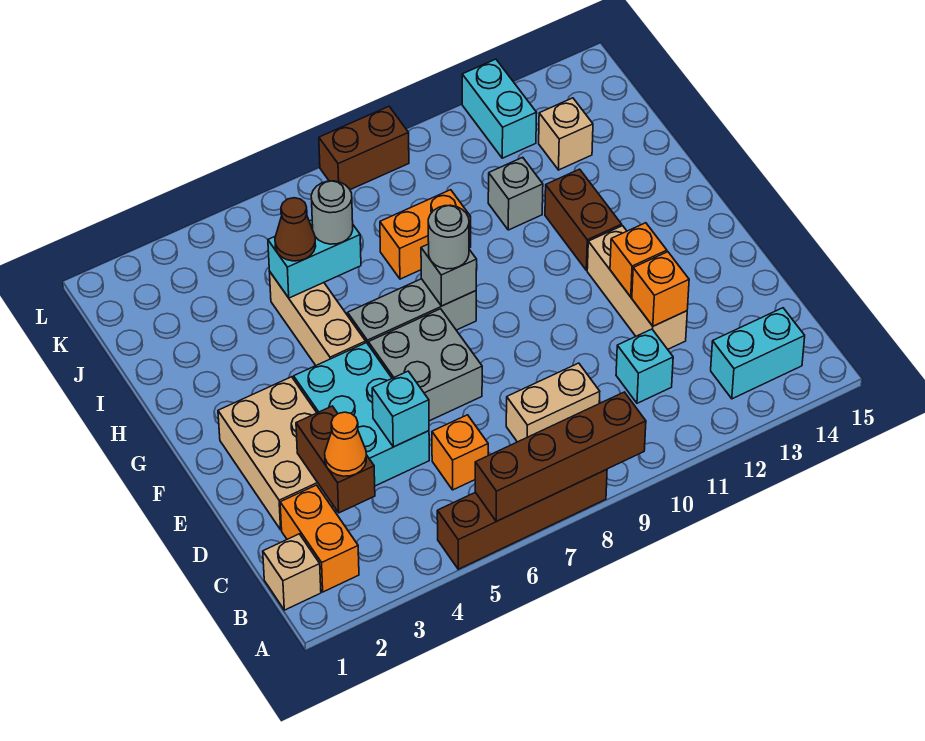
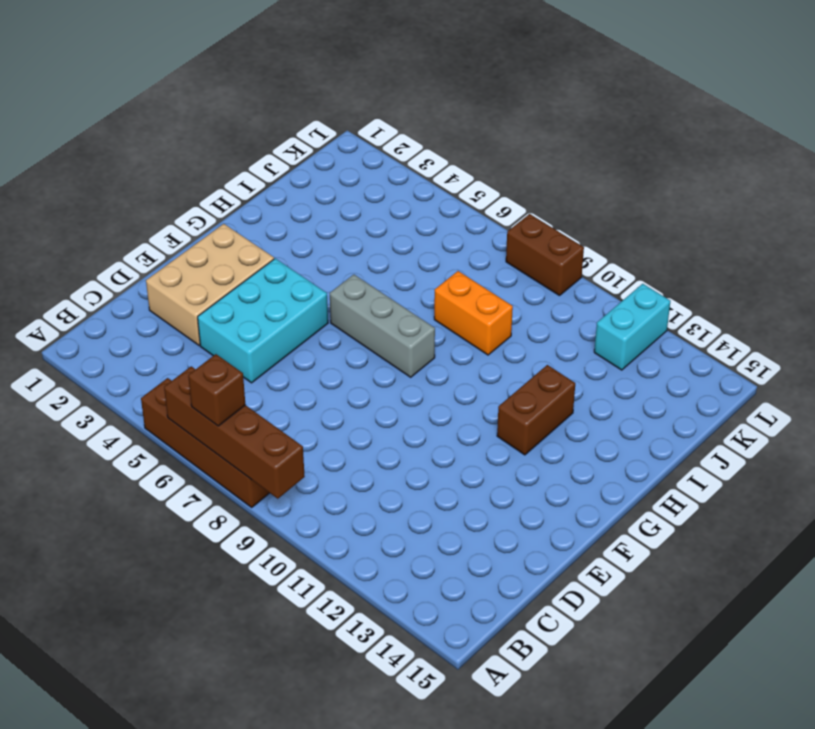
brown brick A7 level 3 -> none
none -> tan brick B1 level 1
none -> orange brick B2:C2 level 1
none -> cyan brick B13:B14 level 1
none -> orange brick C6 level 1

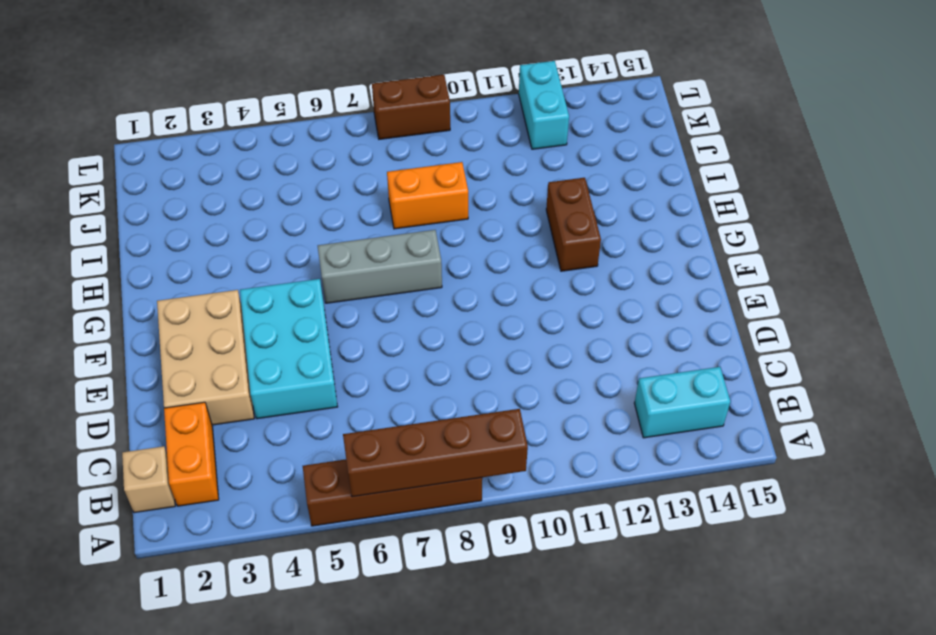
none -> orange brick C6 level 1
none -> tan brick C8:C9 level 1
none -> cyan brick C11 level 1
none -> tan brick D12:F12 level 1

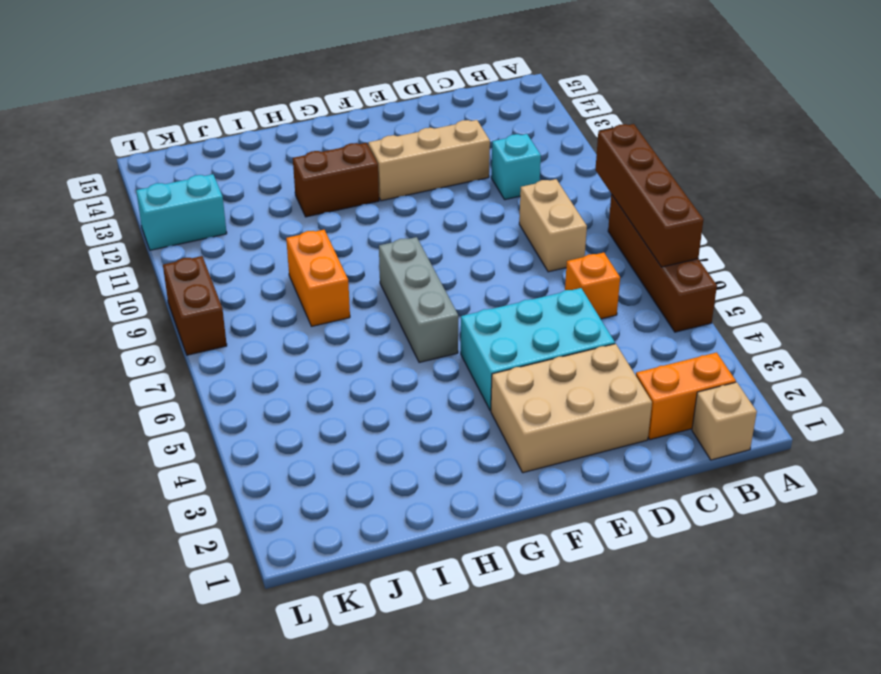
none -> cyan brick B13:B14 level 1
none -> grey brick E6:F7 level 1
none -> tan brick G5:I5 level 1
none -> grey brick I11 level 1

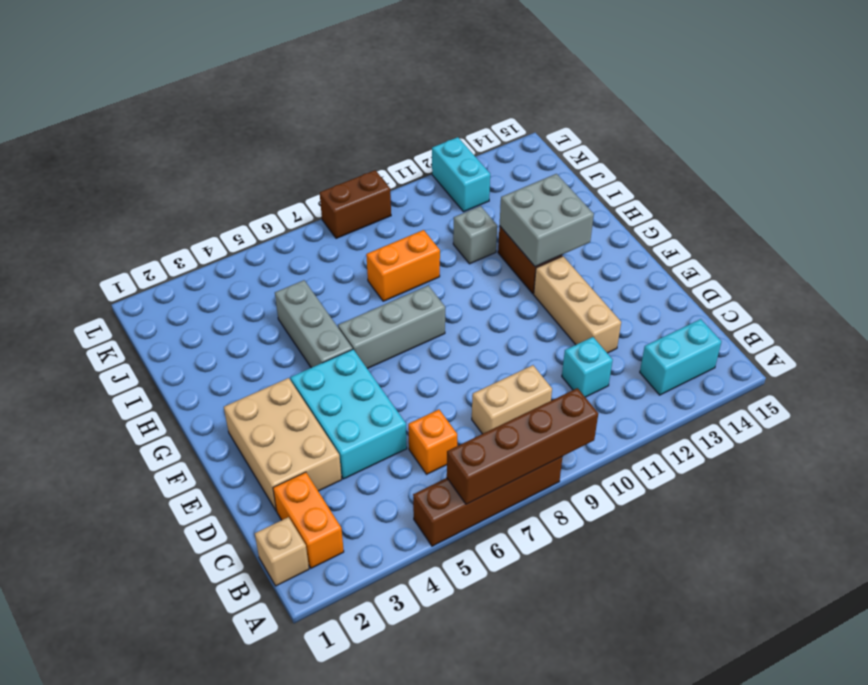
grey brick G5:I5 level 1 -> tan brick G5:I5 level 1
grey brick G12:H13 level 2 -> grey brick E6:F7 level 1
none -> tan brick J13 level 1
none -> brown brick C3:D3 level 2
none -> cyan brick D5 level 2
none -> orange brick D12 level 2

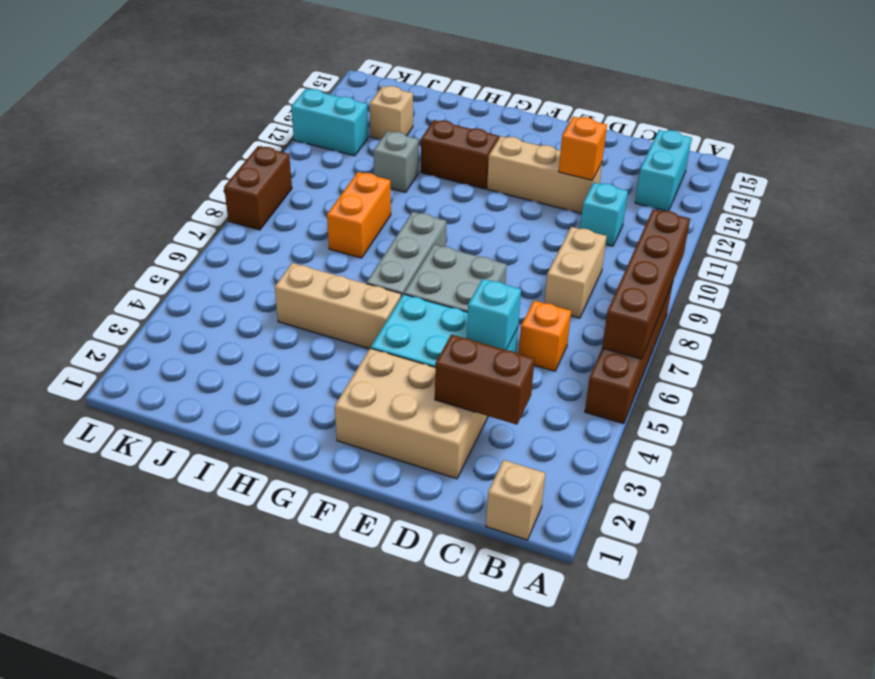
none -> orange brick B2:C2 level 1
none -> orange brick E12 level 2
none -> grey brick G8 level 2
none -> cyan brick I5:I6 level 2

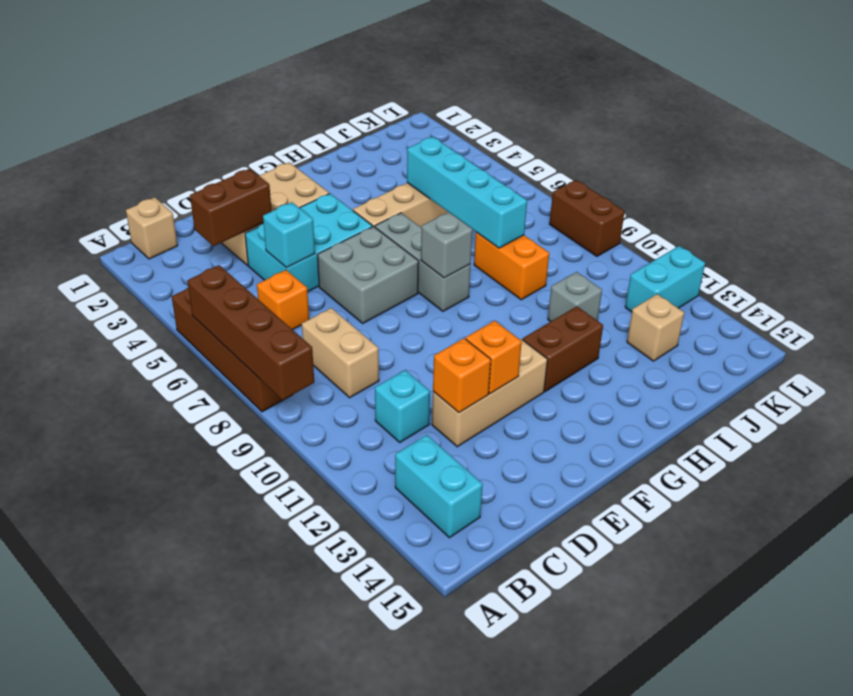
cyan brick I5:I8 level 2 -> cyan brick I5:I6 level 2
none -> orange brick B2:C2 level 1
none -> orange cone C3 level 3
none -> grey round brick G8 level 3
none -> brown cone I5 level 3

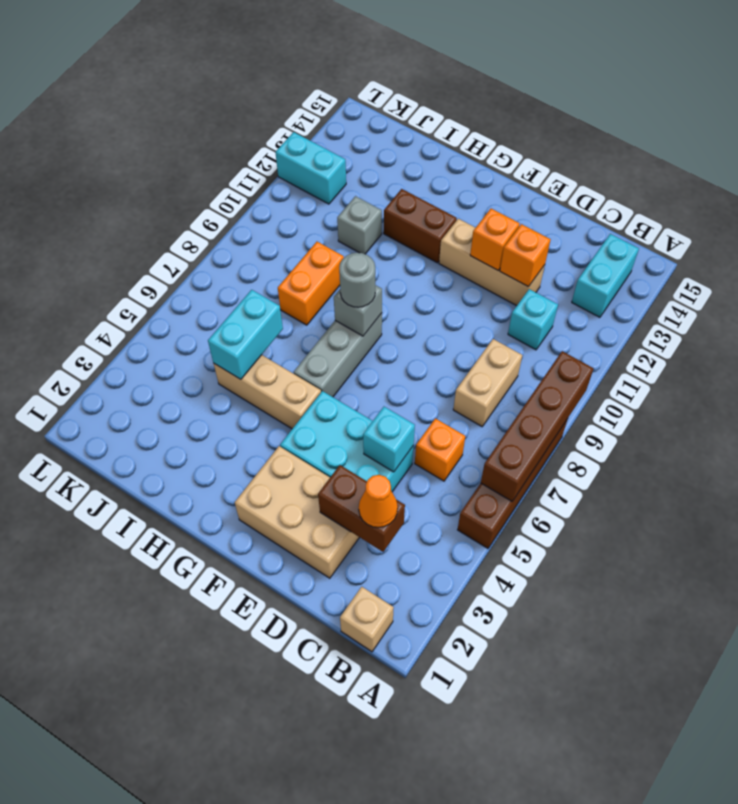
none -> orange brick B2:C2 level 1
none -> grey brick E6:F7 level 1
none -> tan brick J13 level 1
none -> brown brick L8:L9 level 1

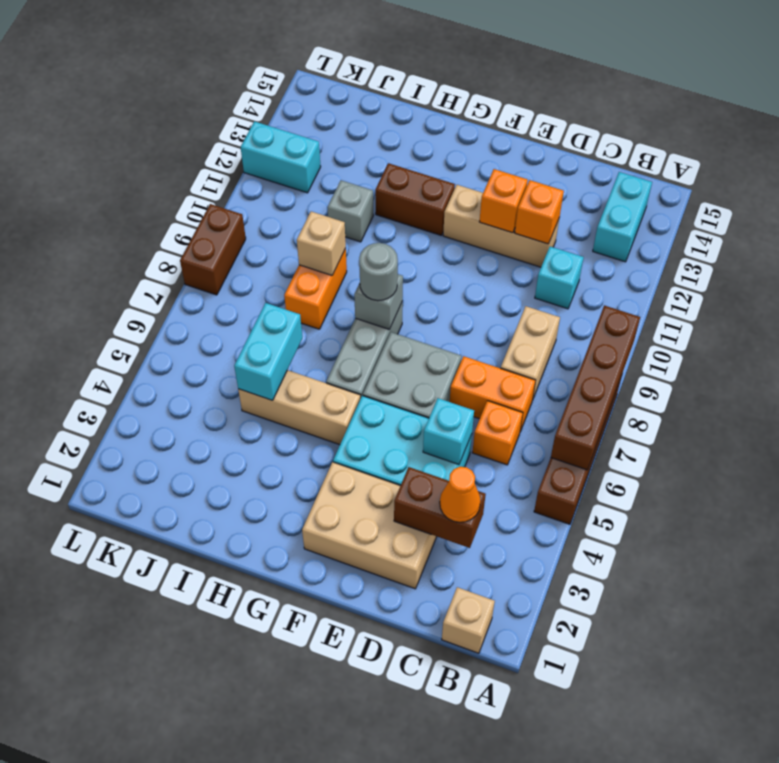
orange brick C7:D7 level 1 -> orange brick B2:C2 level 1
tan brick I9 level 2 -> tan brick J13 level 1
none -> brown cone I5 level 3
none -> grey round brick I6 level 3

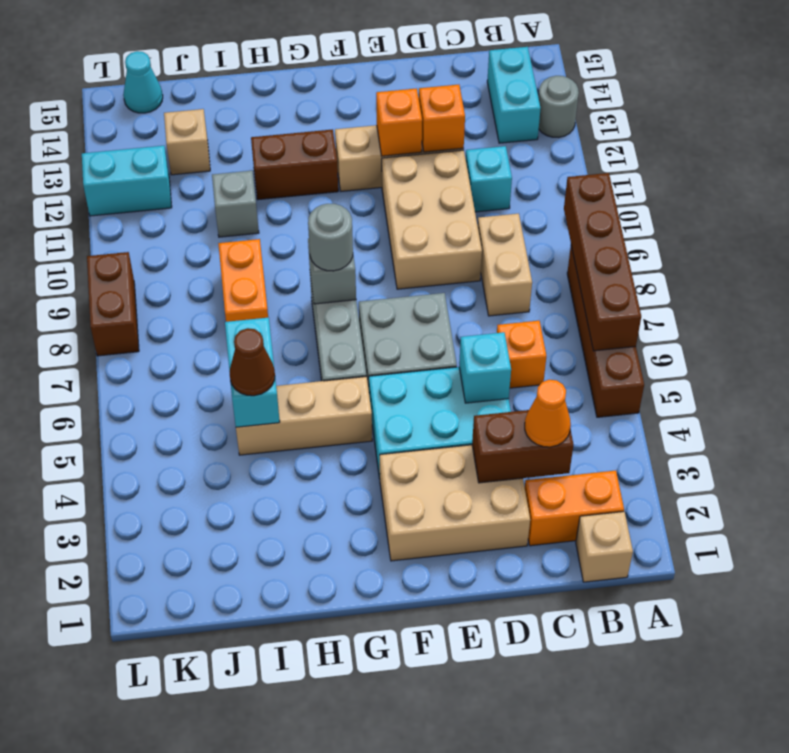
grey round brick A13 level 1 -> grey round brick I6 level 3
tan brick D9:E11 level 1 -> none
cyan cone K15 level 1 -> none

